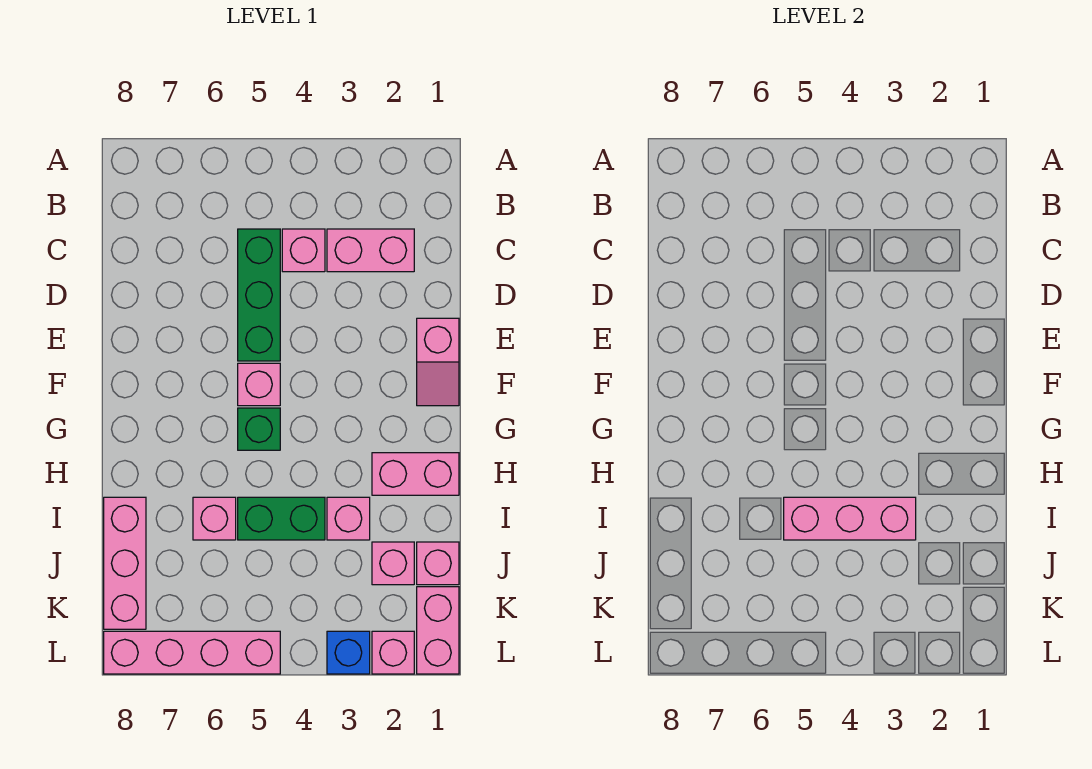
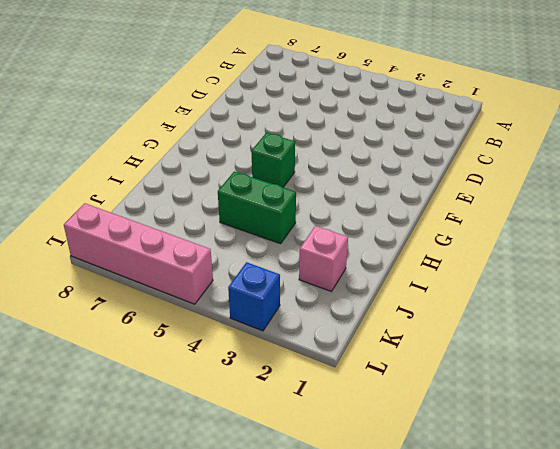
none -> pink brick C2:C3 level 1
none -> pink brick C4 level 1
none -> green brick C5:E5 level 1

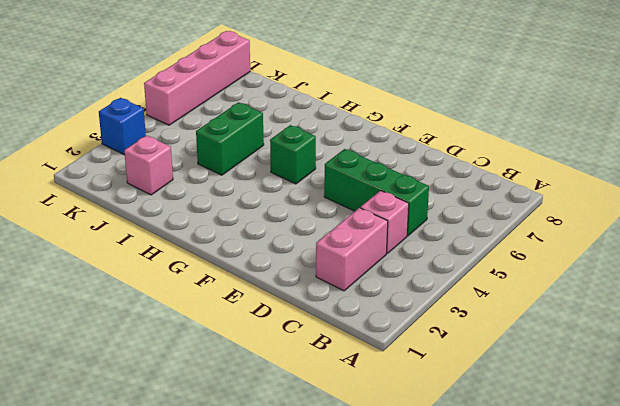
none -> pink slope E1:F1 level 1 top E
none -> pink brick F5 level 1
none -> pink brick H1:H2 level 1

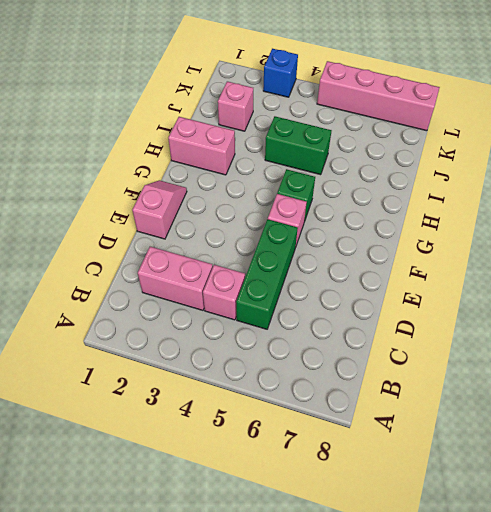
none -> pink brick I3 level 1
none -> pink brick I6 level 1
none -> pink brick I8:K8 level 1

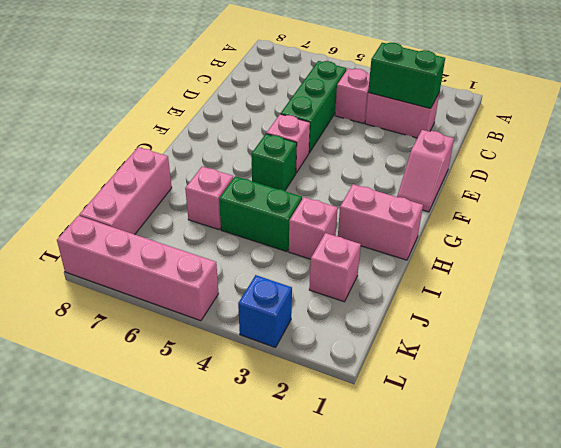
green brick C2:C3 level 2 -> none
none -> pink brick J1 level 1
none -> pink brick K1:L1 level 1
none -> pink brick L2 level 1

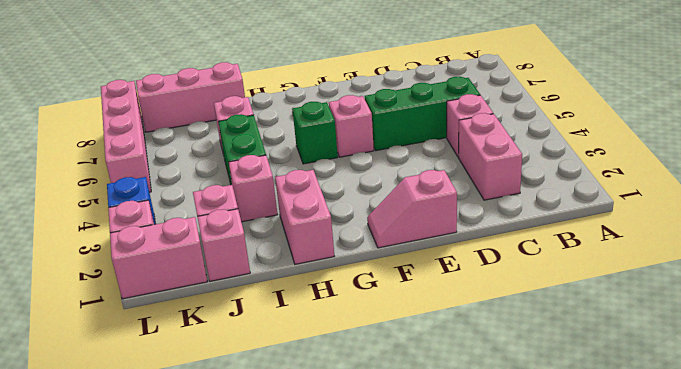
none -> pink brick I3:I5 level 2

